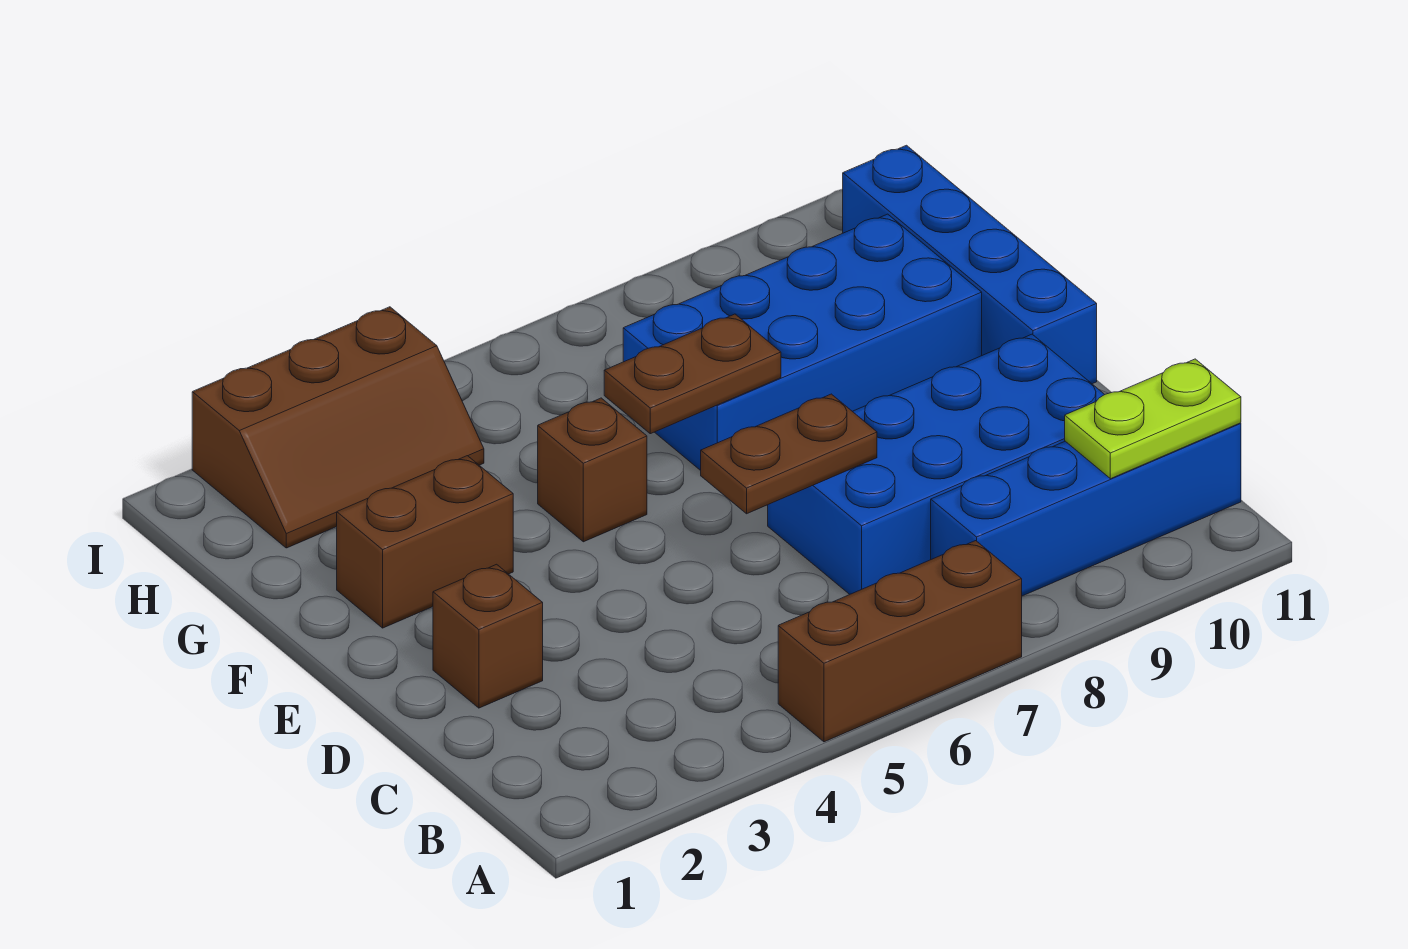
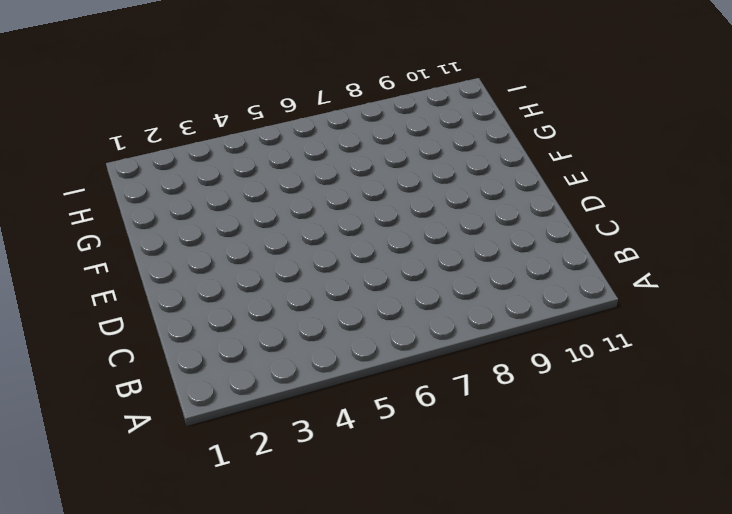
none -> brown brick A5:A7 level 1
none -> blue brick B8:B11 level 1
none -> blue brick C7:D10 level 1

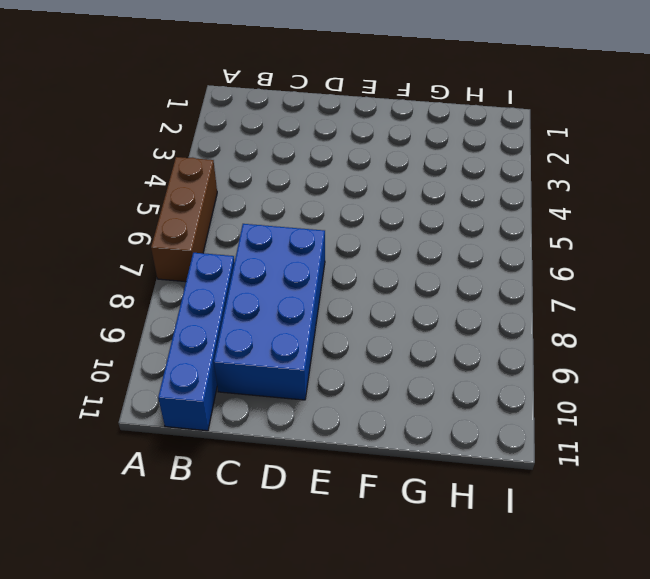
none -> brown brick D2 level 1
none -> blue brick E11:H11 level 1
none -> brown brick F2:F3 level 1

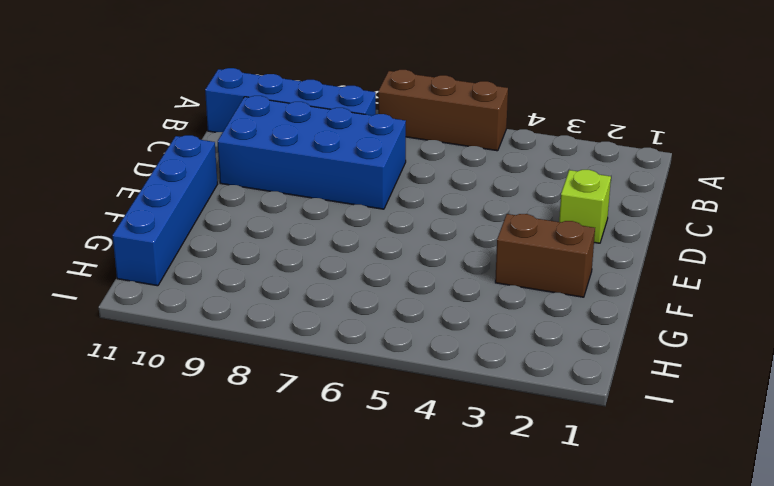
lime brick D2 level 1 -> brown brick D2 level 1
none -> brown brick F5 level 1
none -> blue brick F7:G10 level 1
none -> brown slope H2:I4 level 1 top I

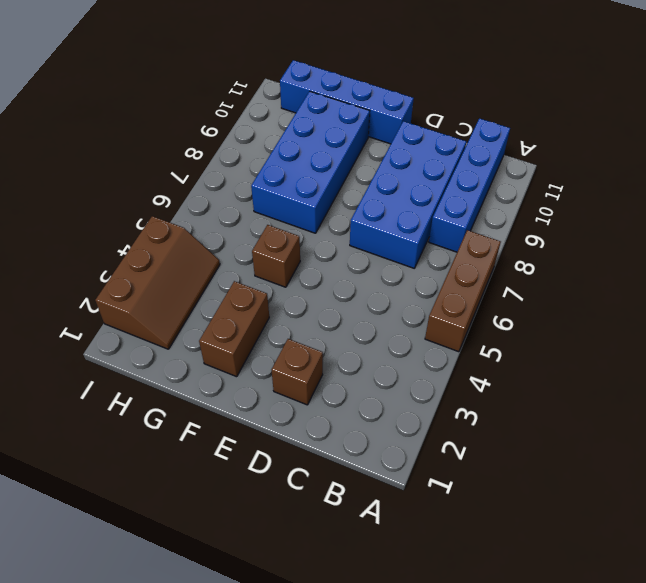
none -> lime plate B10:B11 level 2
none -> brown plate D6:D7 level 2
none -> brown plate F6:F7 level 2

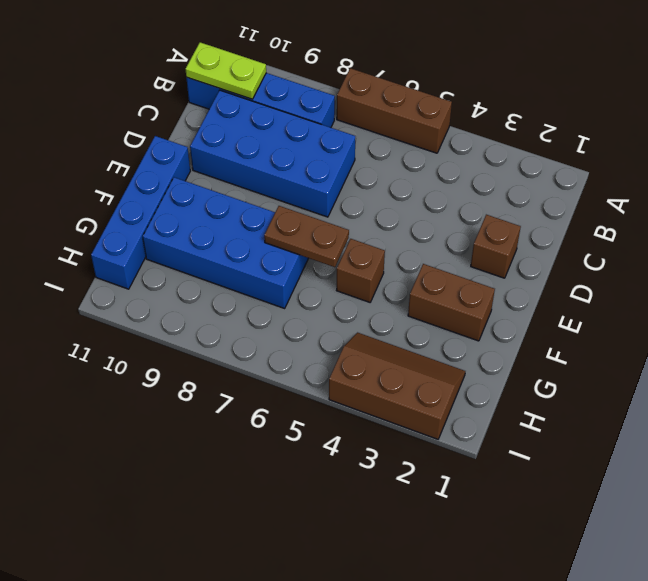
none -> brown plate D6:D7 level 2

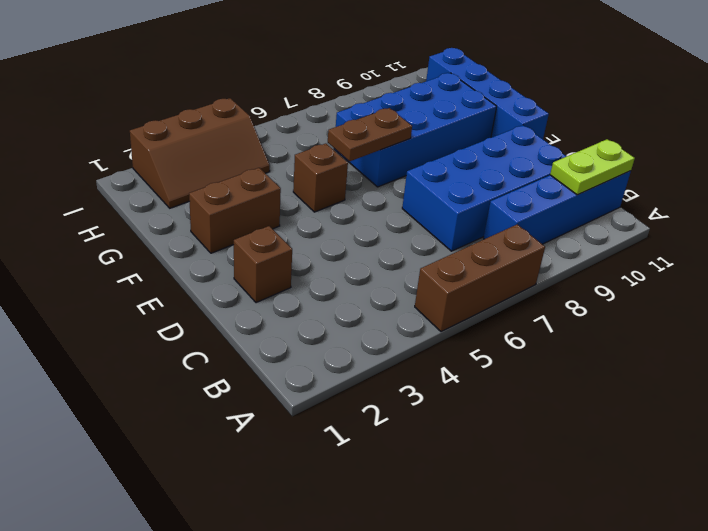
none -> brown plate D6:D7 level 2

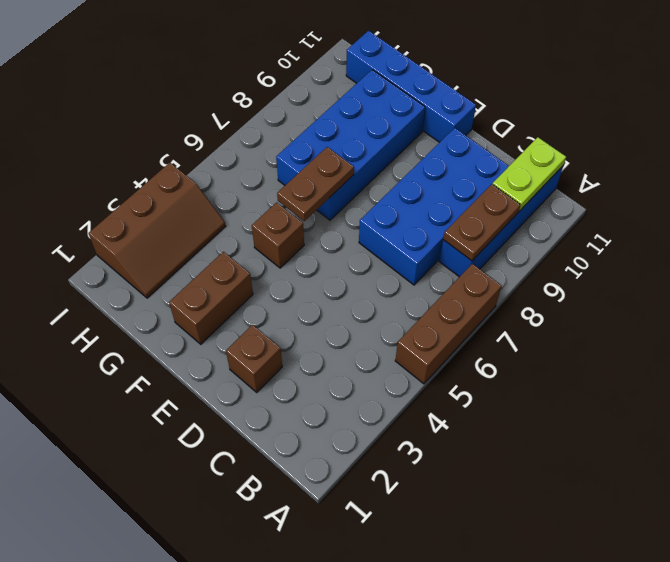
brown plate B8:B9 level 2 -> brown plate D6:D7 level 2

